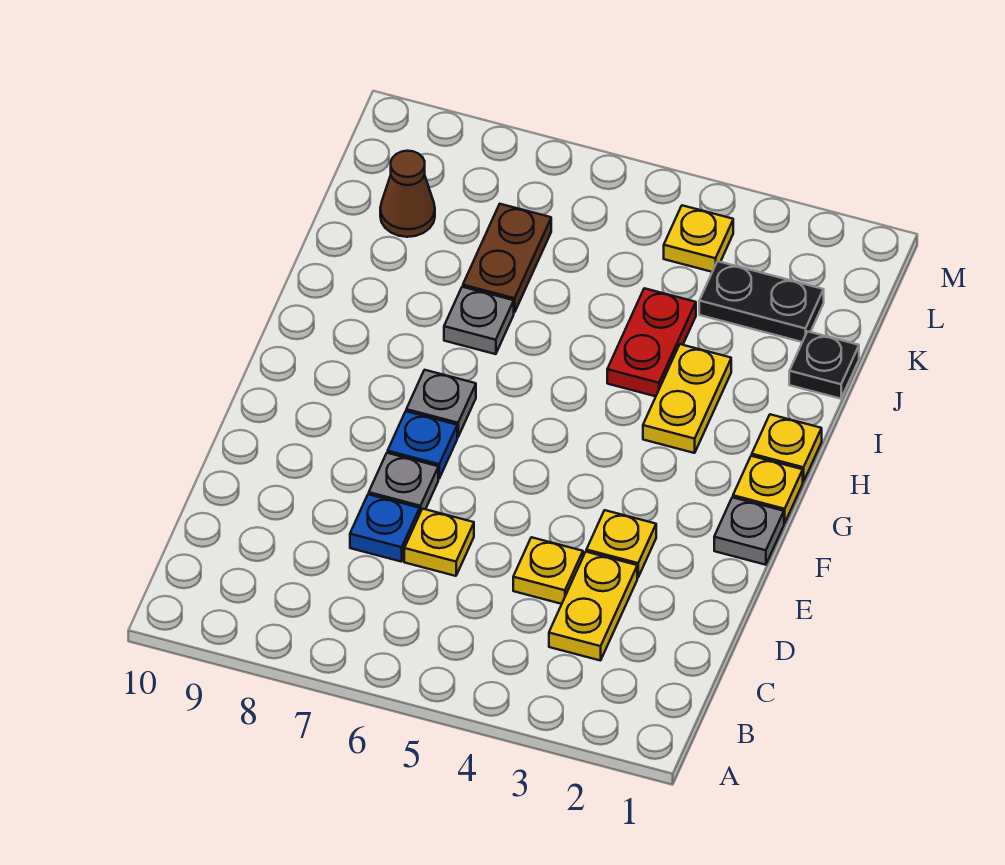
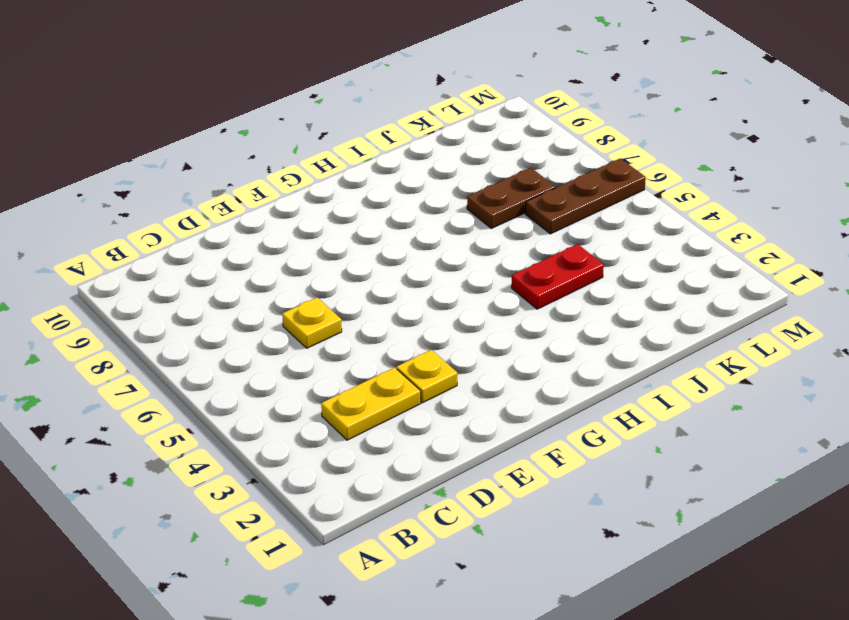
brown plate K6:M6 level 1 -> none
none -> yellow plate D4 level 1
none -> blue plate D7 level 1
none -> grey plate E7 level 1

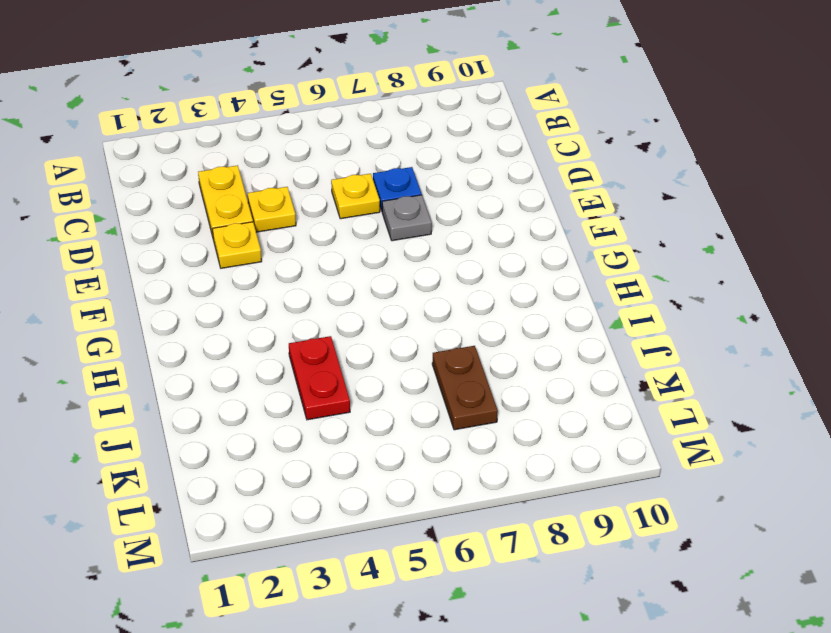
none -> grey plate F1 level 1
none -> blue plate F7 level 1
none -> yellow plate G1 level 1

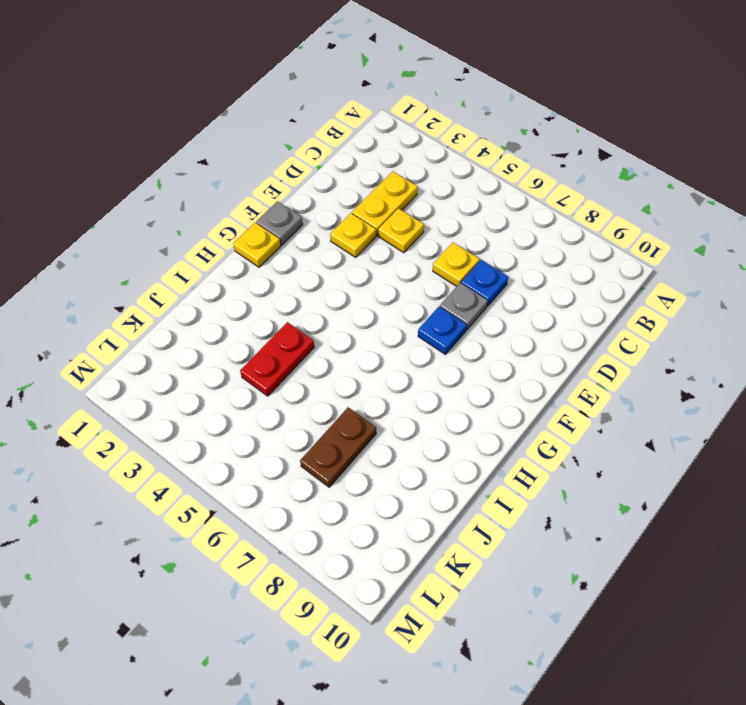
none -> grey plate G7 level 1
none -> yellow plate H1 level 1
none -> yellow plate H3:I3 level 1

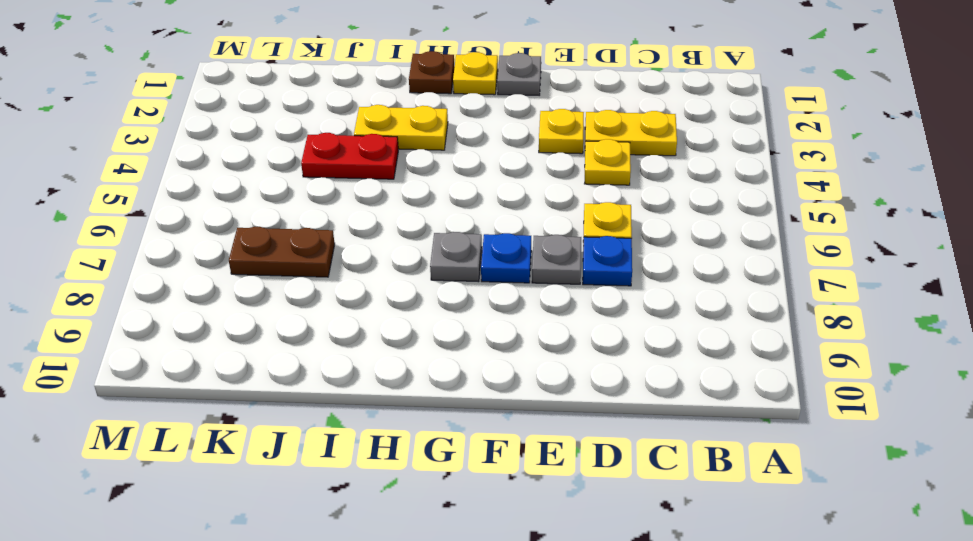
brown plate H1 level 1 -> yellow plate H1 level 1
none -> grey plate I7 level 1
none -> black plate J1 level 1
none -> black plate K2:K3 level 1

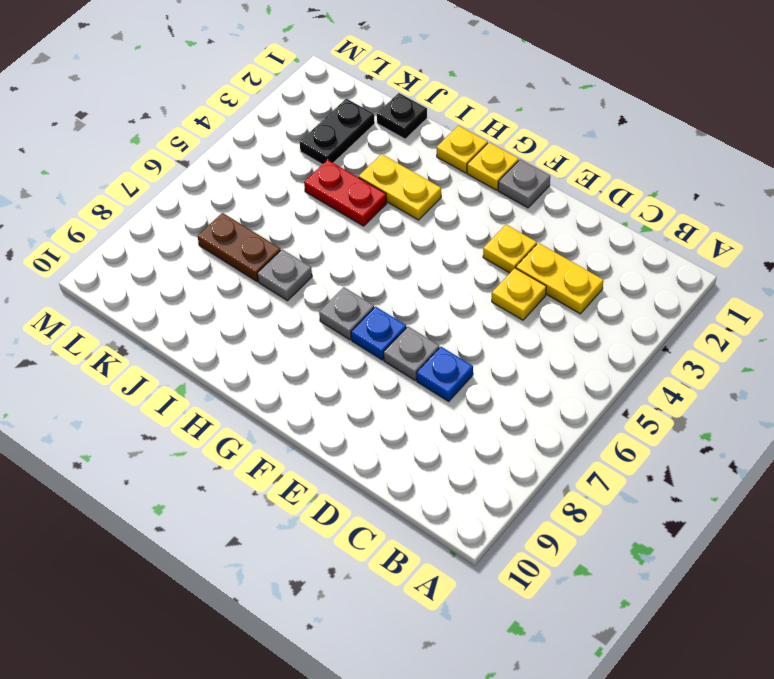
none -> yellow plate D6 level 1
none -> brown cone K9 level 1
none -> yellow plate L4 level 1

